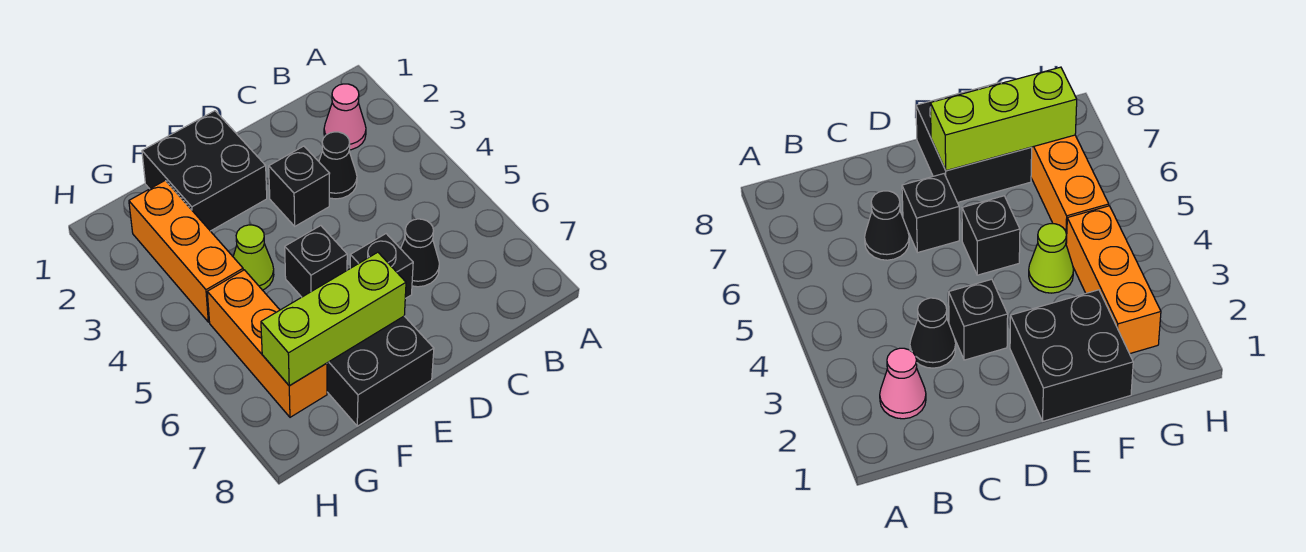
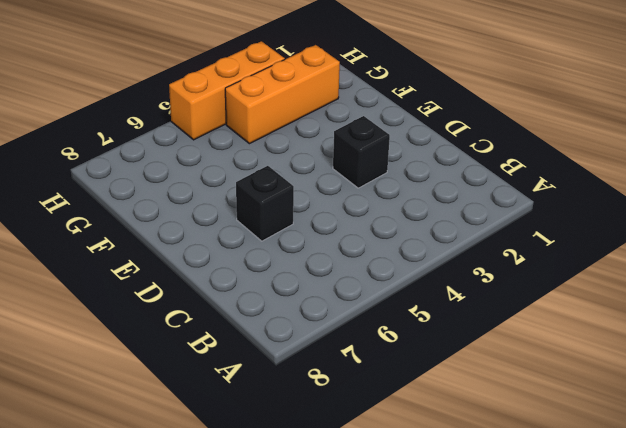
orange brick H3:H5 level 1 -> orange brick G5:G7 level 1
none -> pink cone B2 level 1
none -> black cone C3 level 1
none -> black cone C6 level 1

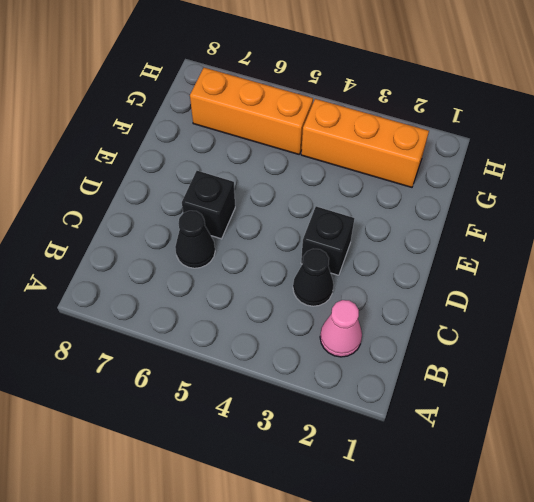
none -> black brick E1:F2 level 1
none -> black brick E5 level 1
none -> black brick E7:F8 level 1

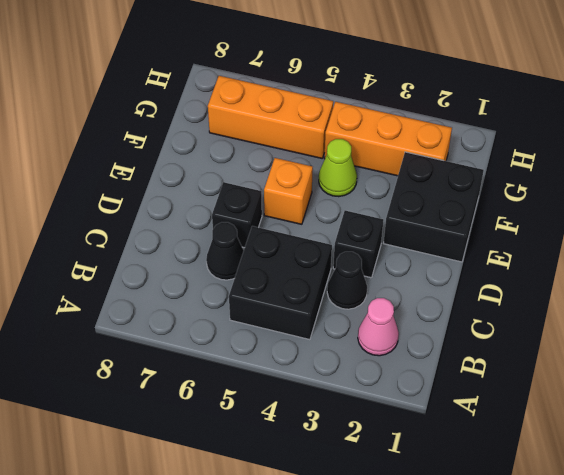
black brick B4:C5 level 1 -> black brick E7:F8 level 1
orange brick E5 level 1 -> black brick E5 level 1
none -> lime brick E7:G7 level 2

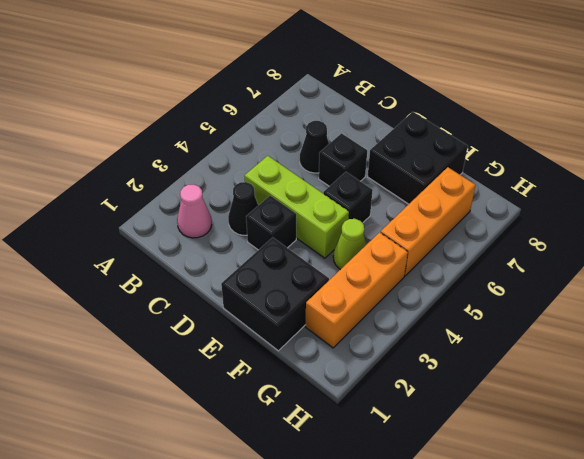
lime brick C4:E4 level 1 -> lime brick E7:G7 level 2

